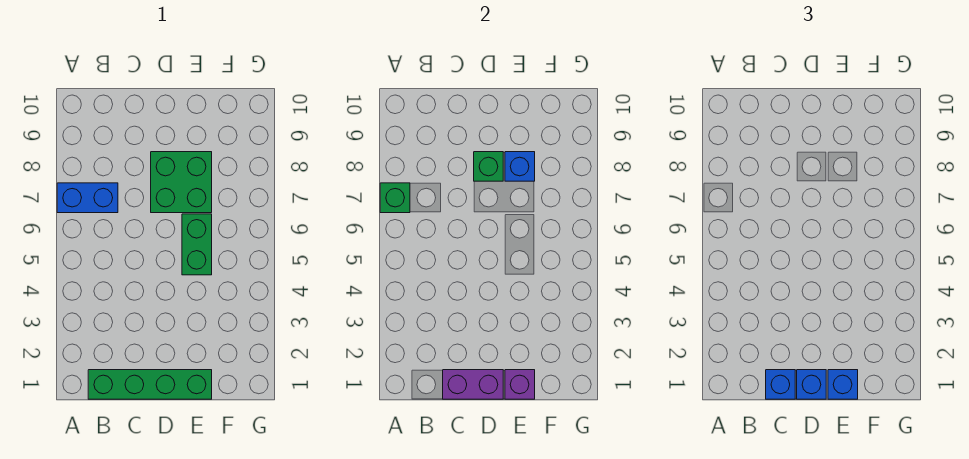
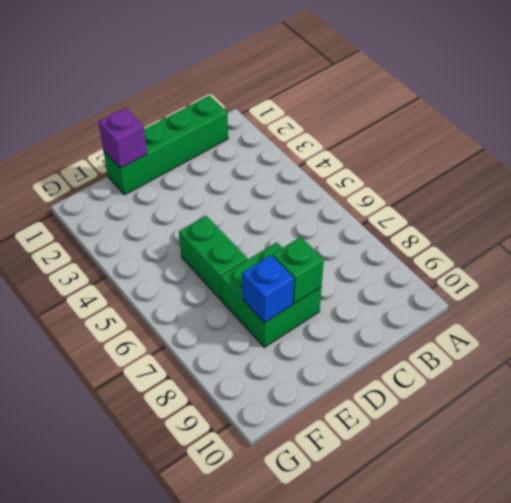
none -> blue brick A7:B7 level 1
none -> green brick A7 level 2
none -> purple brick C1:D1 level 2

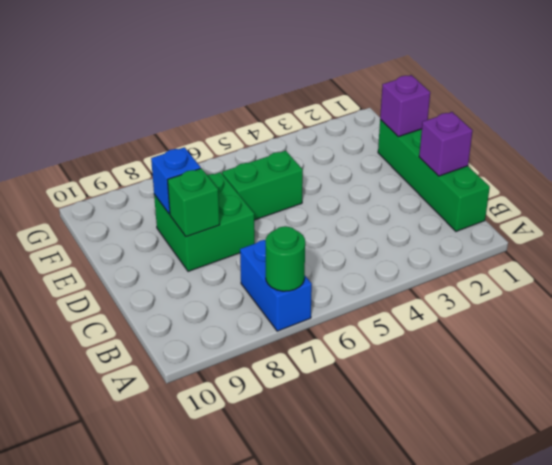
green round brick A7 level 2 -> green brick A7 level 2
purple brick C1 level 2 -> purple brick C1:D1 level 2
none -> blue brick C1 level 3
none -> blue brick D1 level 3
none -> blue brick E1 level 3

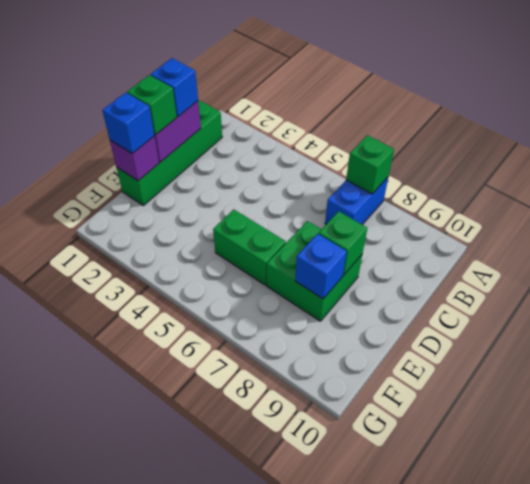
green brick D1 level 3 -> blue brick D1 level 3

